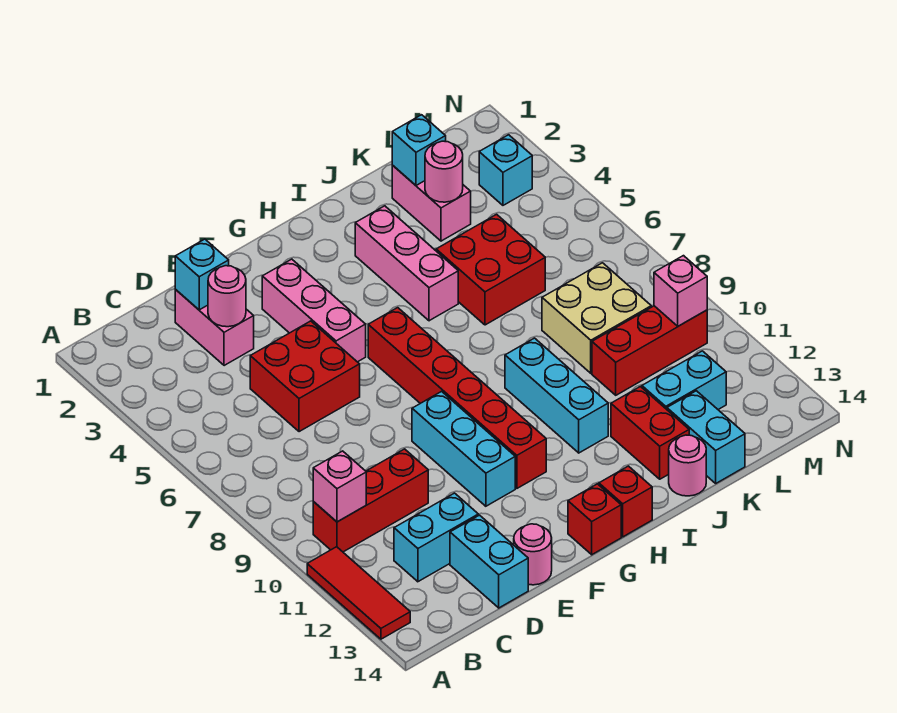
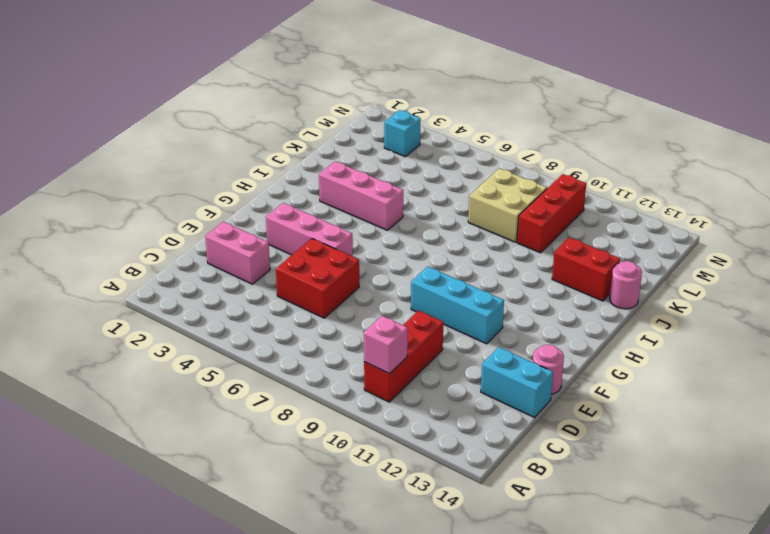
none -> red tile A11:A13 level 1
none -> cyan brick C12:D12 level 1
none -> red brick G6:G11 level 1

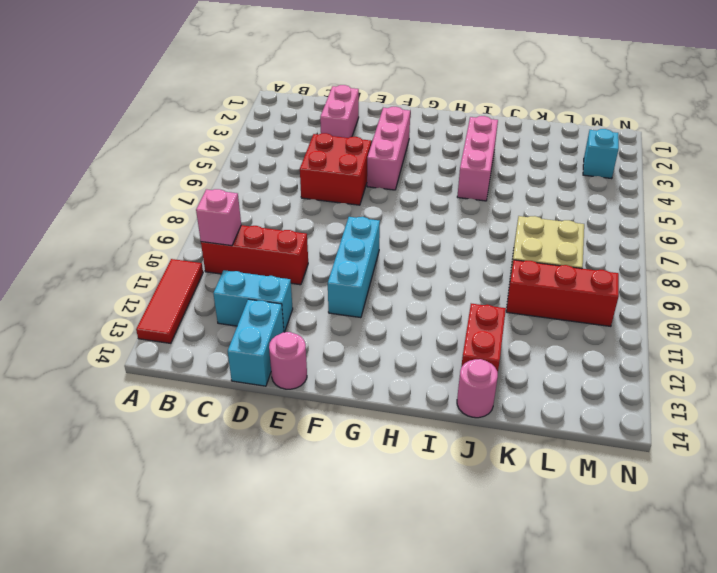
none -> red brick G6:G11 level 1
none -> red brick G14 level 1
none -> red brick H14 level 1

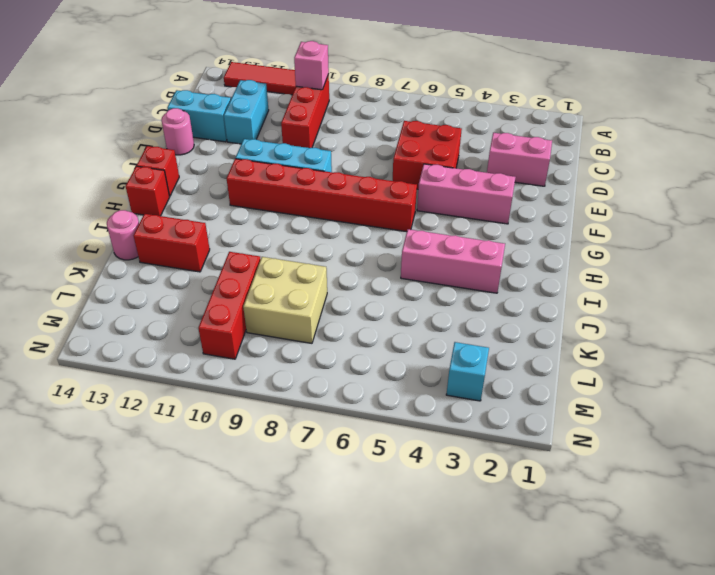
none -> cyan brick I9:I11 level 1
none -> red brick J5:K6 level 1
none -> pink brick K2:K3 level 1

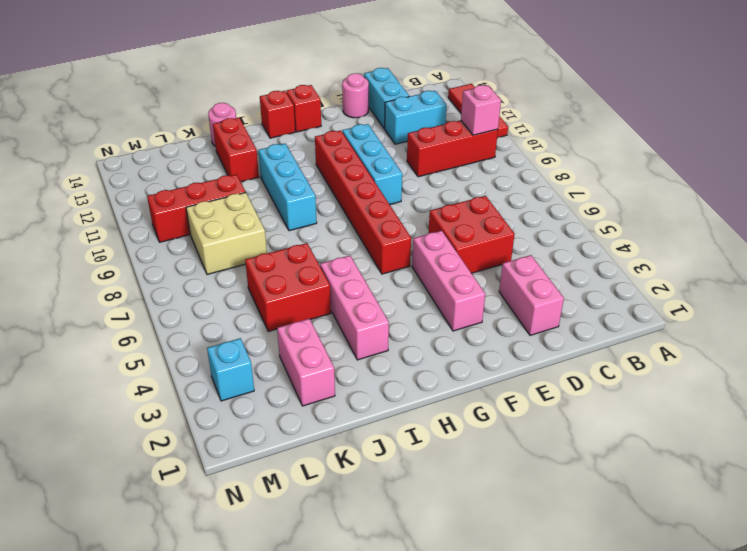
none -> cyan brick K12:L12 level 1
none -> cyan brick K13:K14 level 1
none -> cyan brick D2 level 2

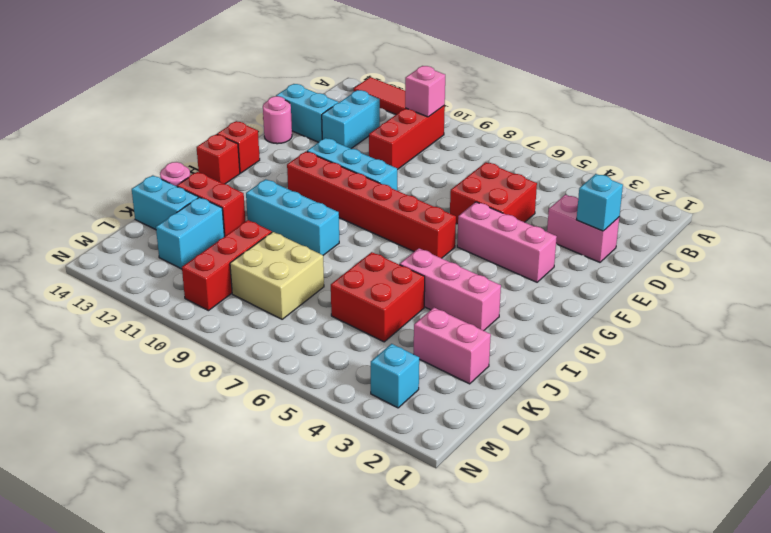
none -> pink round brick D3 level 2
none -> cyan brick K2 level 2
none -> pink round brick K3 level 2

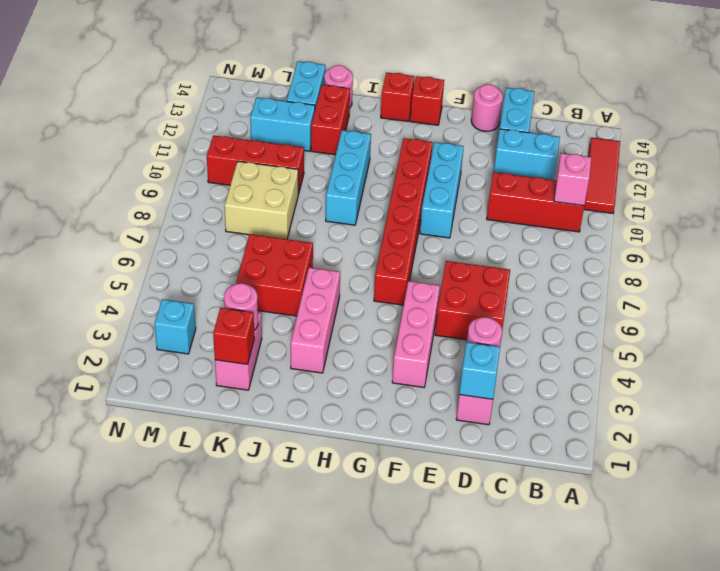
red brick K2 level 2 -> cyan brick K2 level 2
none -> pink brick M10 level 2

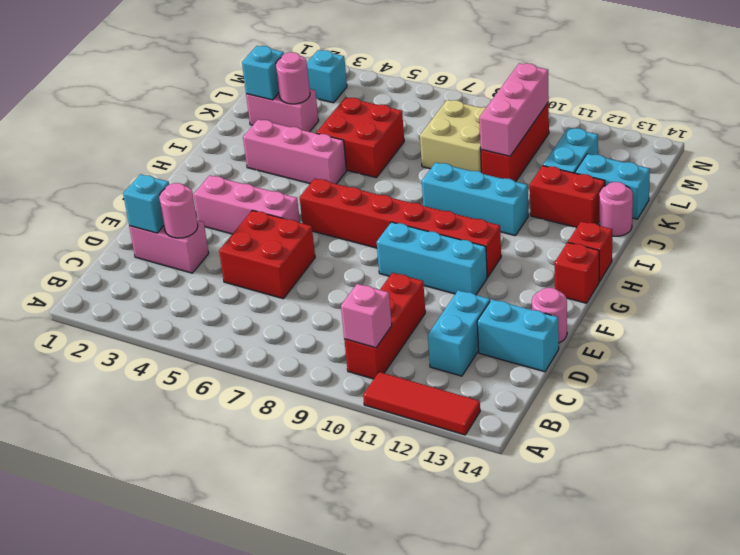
pink brick K10:M10 level 2 -> pink brick M10 level 2

